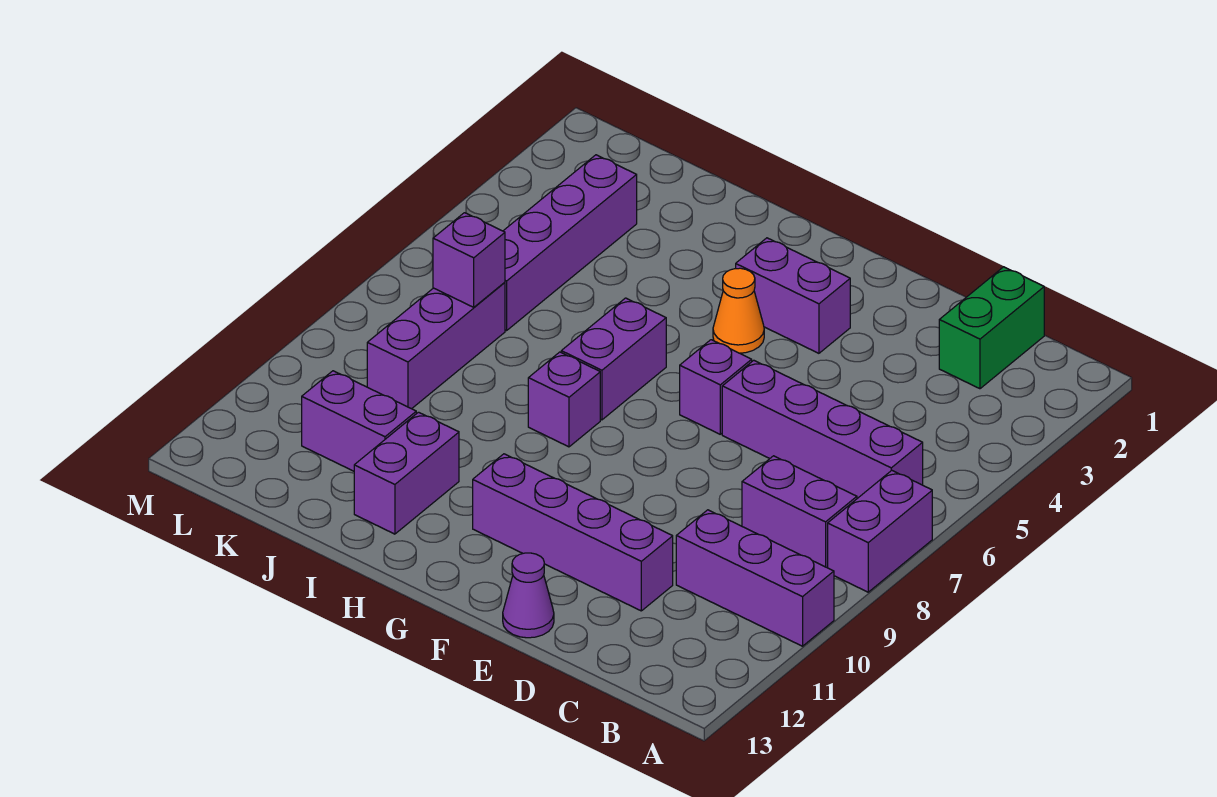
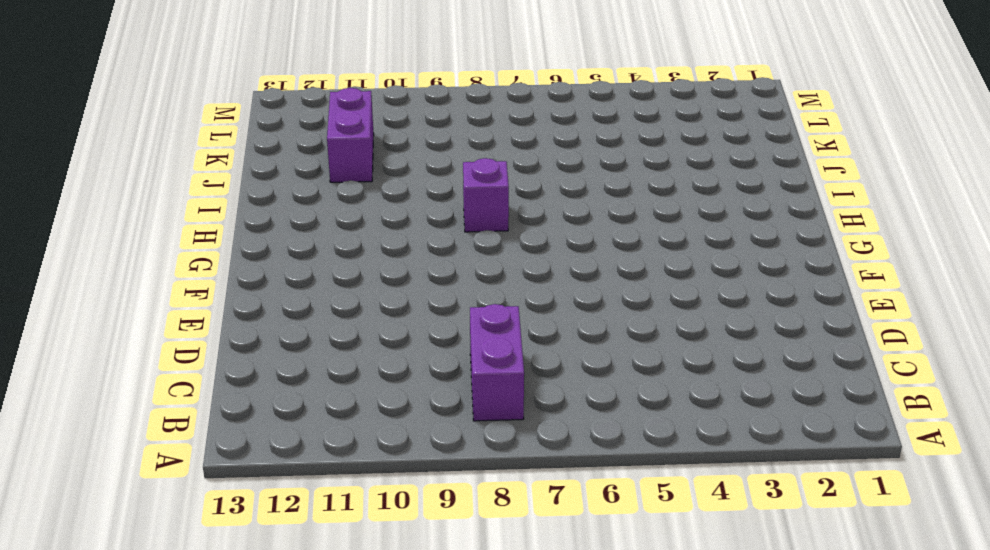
none -> purple brick A7:A8 level 1
none -> purple brick A10:C10 level 1
none -> purple brick B6:E6 level 1

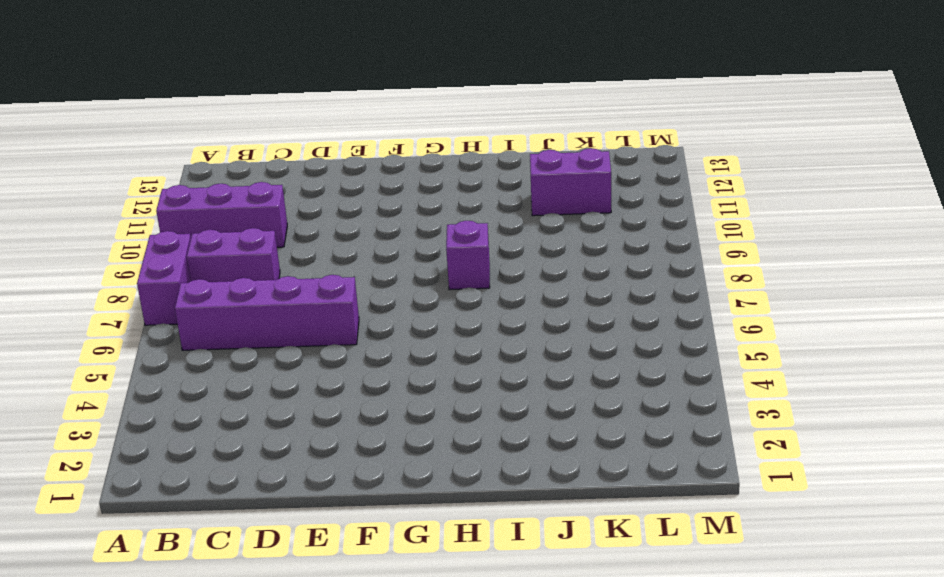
none -> green brick C1:C2 level 1
none -> purple brick D11:G11 level 1
none -> purple cone E13 level 1

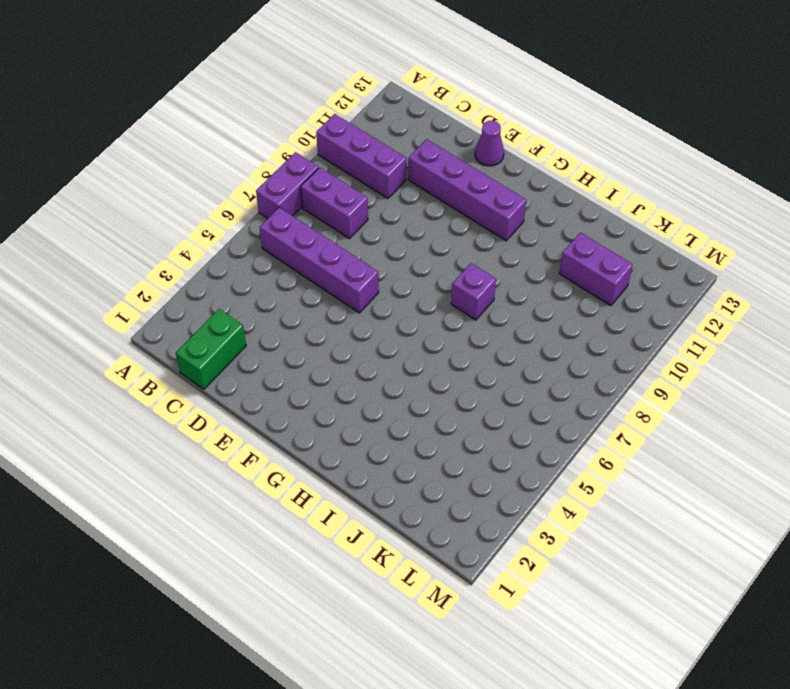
none -> purple brick F3:G3 level 1
none -> purple brick F6 level 1
none -> orange cone G4 level 1

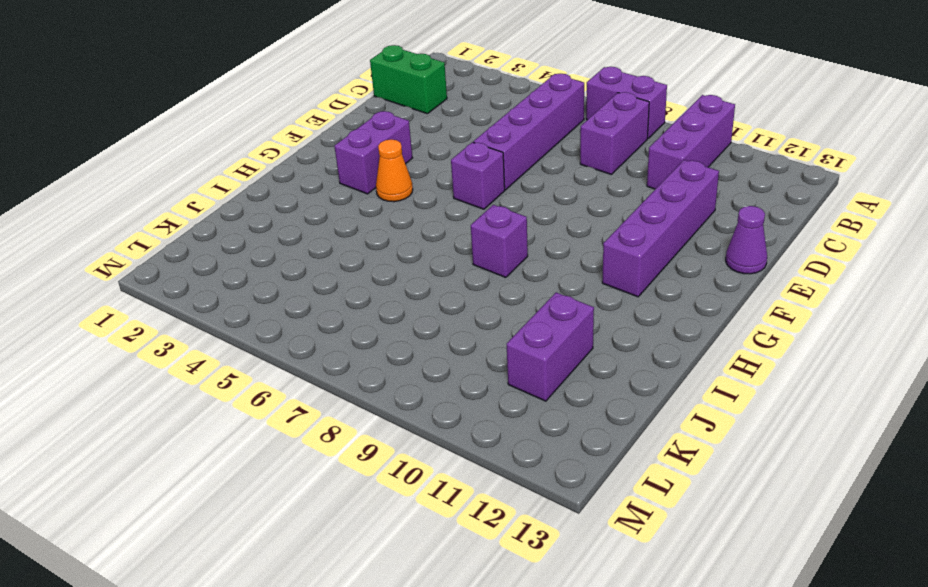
none -> purple brick H6:H7 level 1
none -> purple brick I11:I12 level 1
none -> purple brick K3:K6 level 1

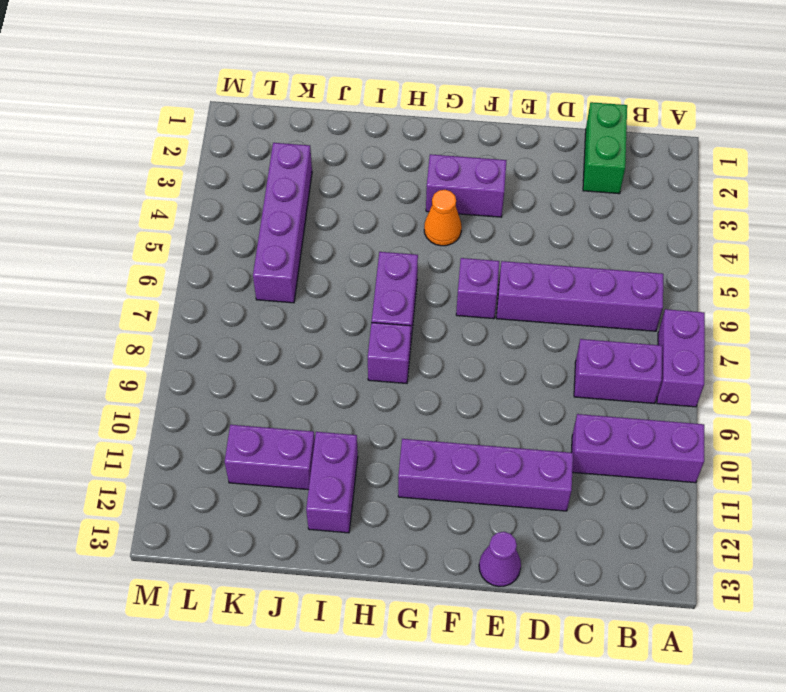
none -> purple brick K7:K9 level 1
none -> purple brick K7 level 2

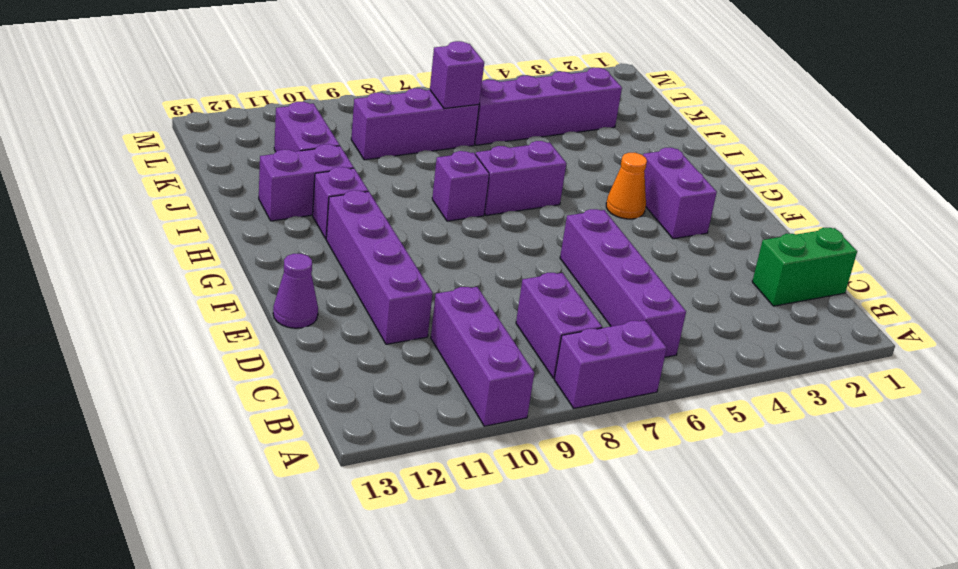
purple brick H11 level 1 -> purple brick F6 level 1

